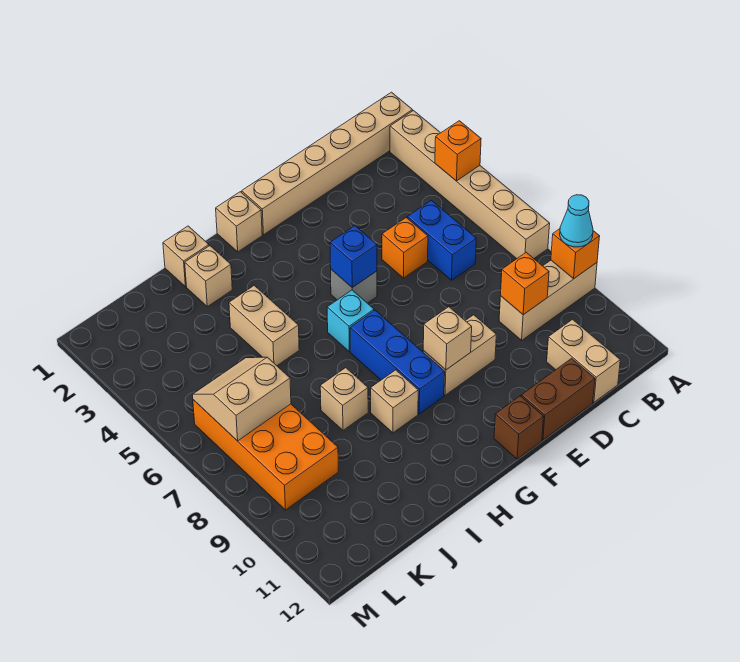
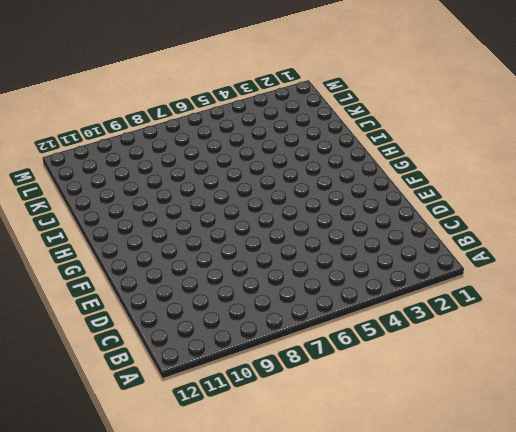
none -> tan brick A1:F1 level 1
none -> tan brick A2:A7 level 1
none -> tan brick A9:C9 level 1

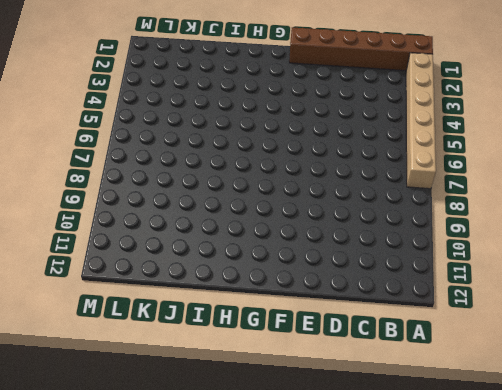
brown brick A1:F1 level 1 -> tan brick A1:F1 level 1
none -> tan brick A9:C9 level 1
none -> blue brick C5:C6 level 1
none -> tan brick C11:C12 level 1

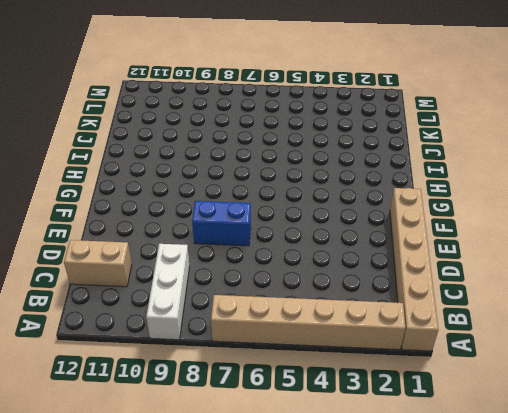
white brick A9:C9 level 1 -> tan brick A9:C9 level 1
blue brick E7:E8 level 1 -> blue brick C5:C6 level 1
none -> orange brick D5 level 1
none -> brown brick D12:E12 level 1
none -> tan brick E9:F9 level 1

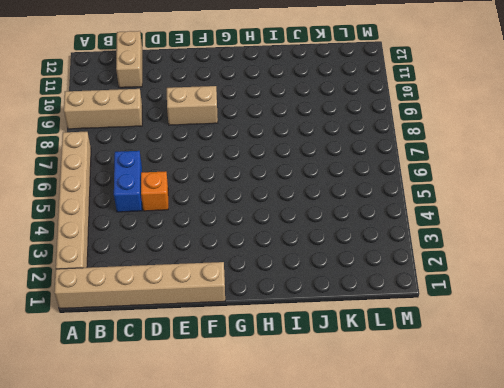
none -> brown brick D12:E12 level 1
none -> grey brick F5 level 1
none -> brown brick F12 level 1

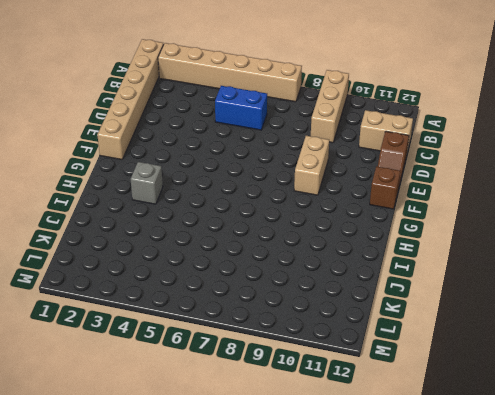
brown slope D12:E12 level 1 top D -> brown brick D12:E12 level 1
grey brick H3 level 1 -> grey brick F5 level 1
none -> orange brick D5 level 1
none -> tan brick G1 level 1
none -> cyan brick G6 level 1

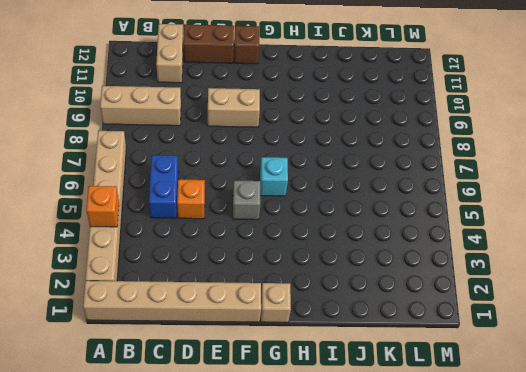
none -> blue brick G7:G9 level 1
none -> tan brick H9 level 1
none -> tan brick I1 level 1

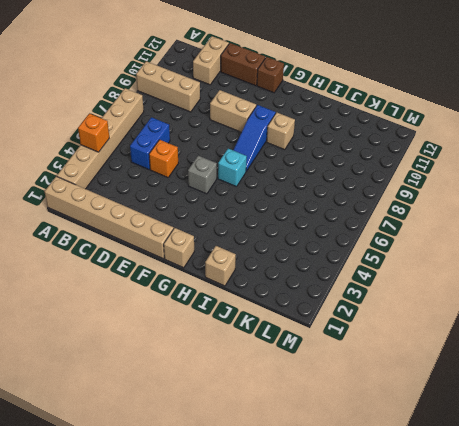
blue slope G7:G9 level 1 top 9 -> blue brick G7:G9 level 1
none -> tan brick I2 level 1
none -> tan brick I4:I5 level 1
none -> tan brick I8 level 1

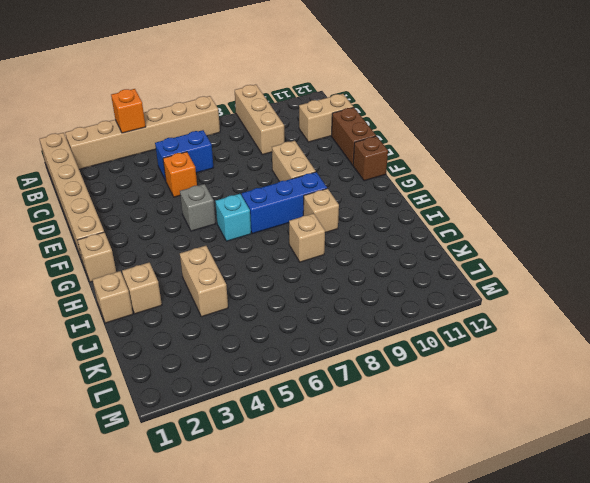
tan brick I4:J4 level 1 -> tan brick I4:I5 level 1
none -> orange brick K6:L9 level 1
none -> orange brick A9 level 2
none -> orange brick C9 level 2

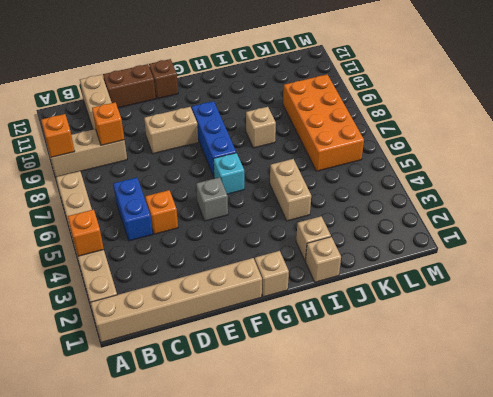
none -> tan brick H9 level 1
none -> blue brick F5 level 2
none -> tan brick F9 level 2

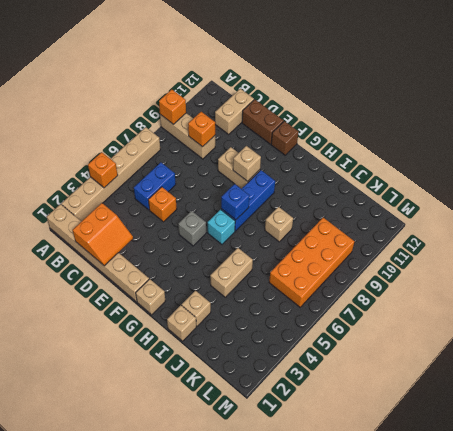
orange slope C1:D2 level 2 top C -> none
blue brick G7 level 2 -> blue brick F5 level 2
none -> tan brick H9 level 1
none -> tan slope K6:L7 level 2 top 7
none -> cyan cone A9 level 3

